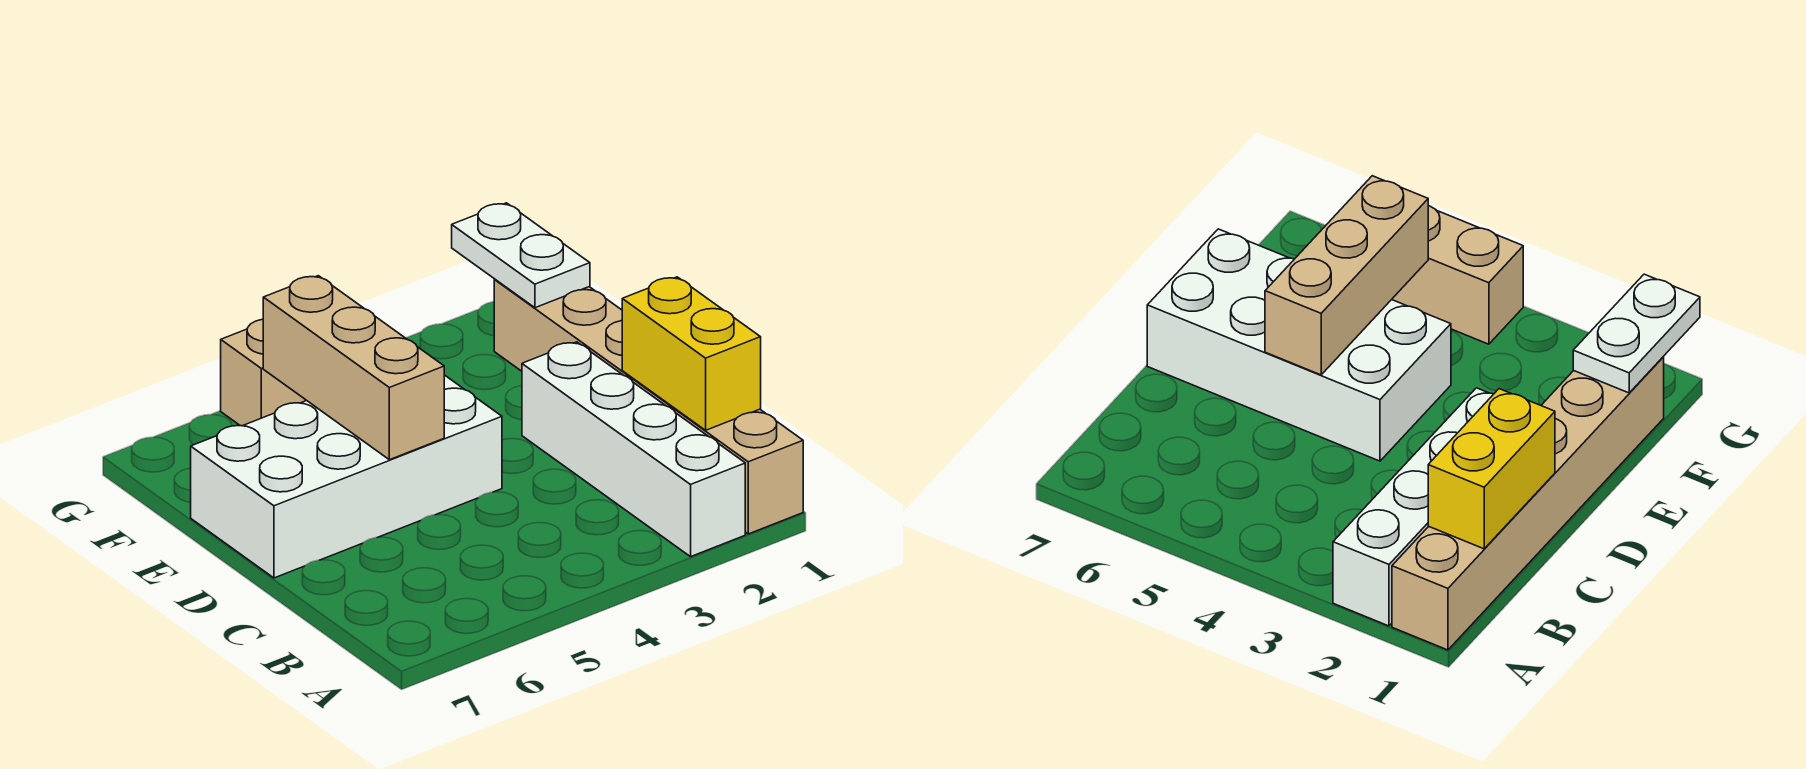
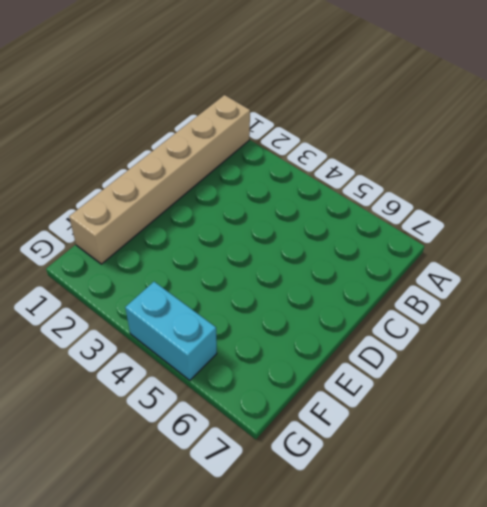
cyan brick G4:G5 level 1 -> tan brick G4:G5 level 1
none -> white brick A2:D2 level 1
none -> white brick D4:E7 level 1

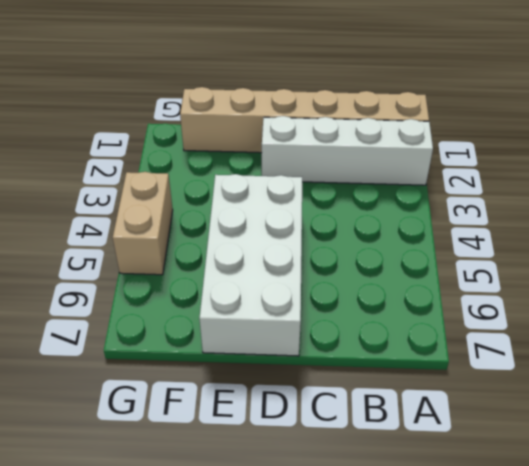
none -> yellow brick B1:C1 level 2
none -> tan brick D5:F5 level 2

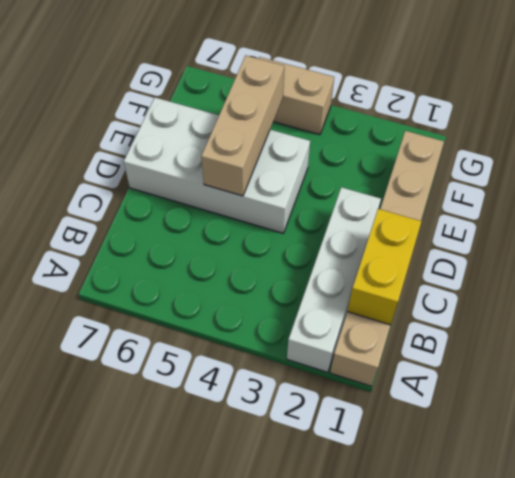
none -> white plate F1:G1 level 2

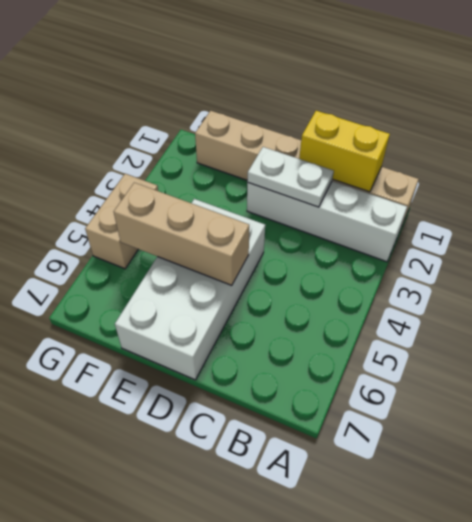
white plate C2:D2 level 2 -> white plate F1:G1 level 2

